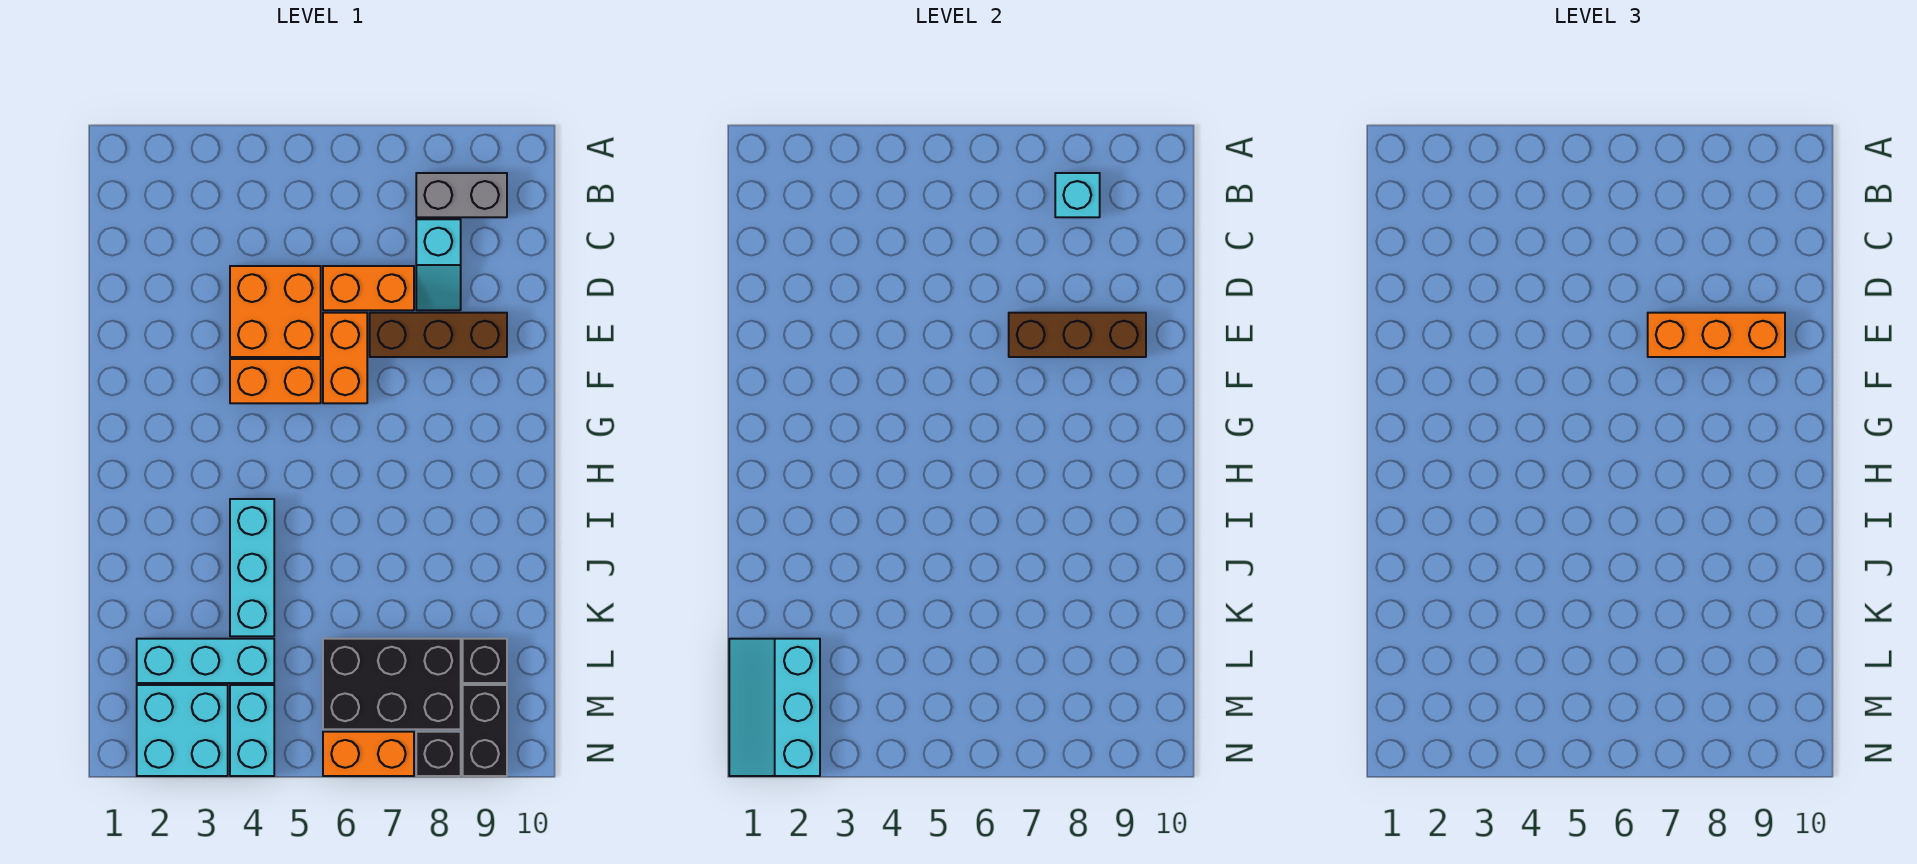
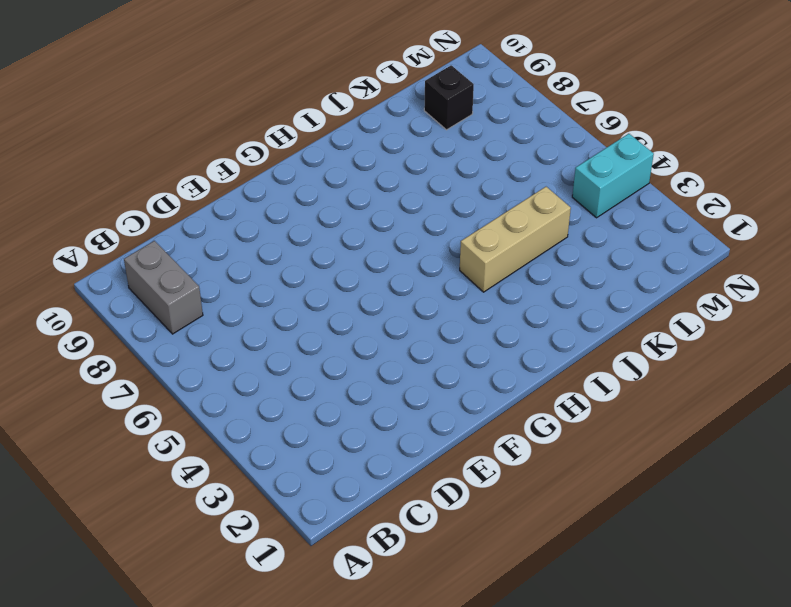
tan brick I4:K4 level 1 -> cyan brick I4:K4 level 1
none -> cyan slope C8:D8 level 1 top C
none -> orange brick D4:E5 level 1
none -> orange brick D6:D7 level 1

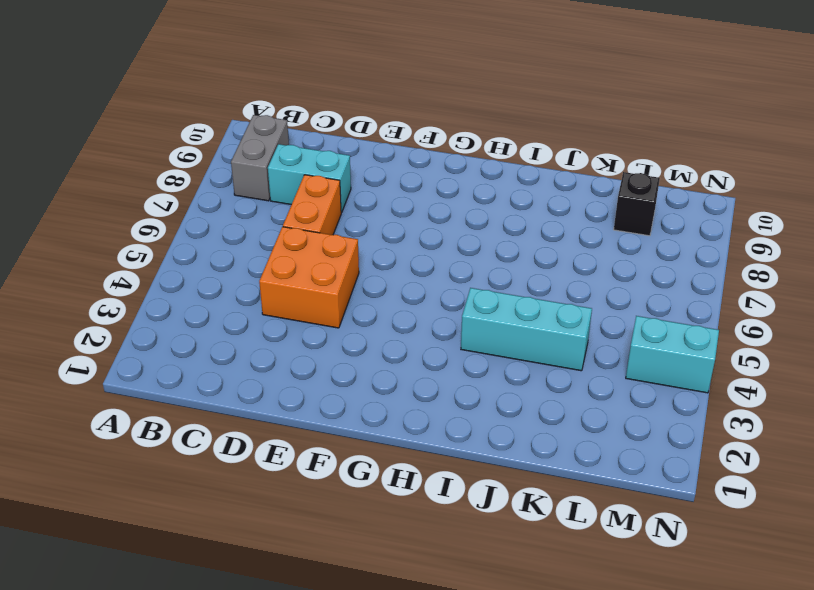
cyan brick C8:D8 level 1 -> cyan slope C8:D8 level 1 top C
none -> orange brick E6:F6 level 1
none -> brown brick E7:E9 level 1
none -> orange brick F4:F5 level 1

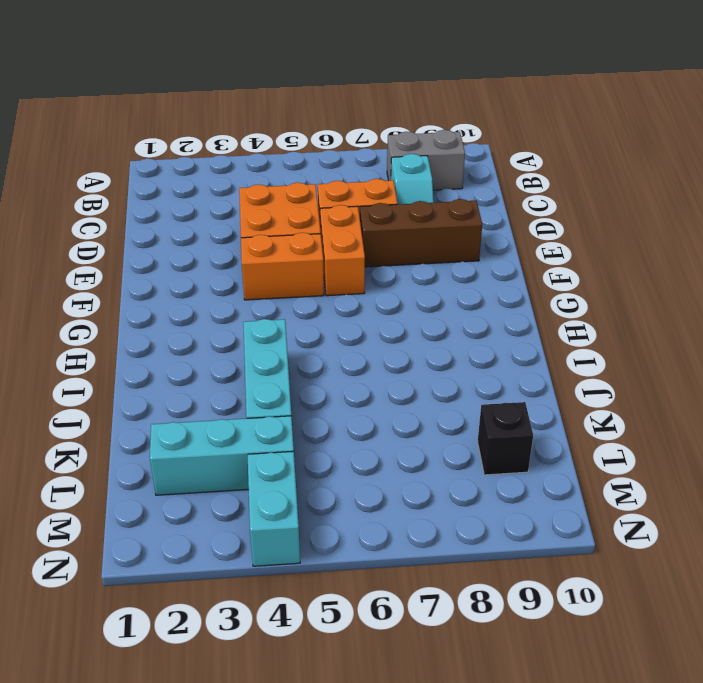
none -> black brick L6:M8 level 1
none -> cyan brick M2:N3 level 1
none -> black brick M9:N9 level 1

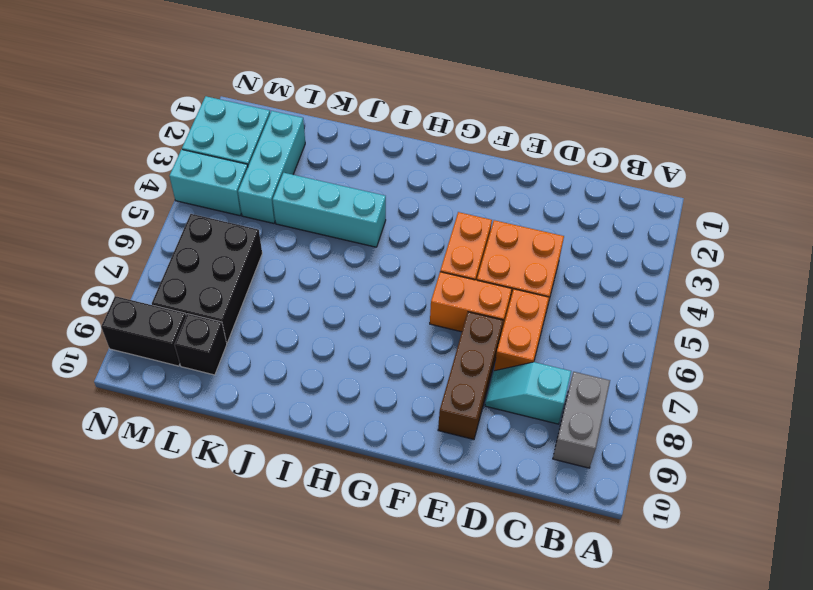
none -> orange brick N6:N7 level 1
none -> black brick N8 level 1
none -> cyan brick B8 level 2

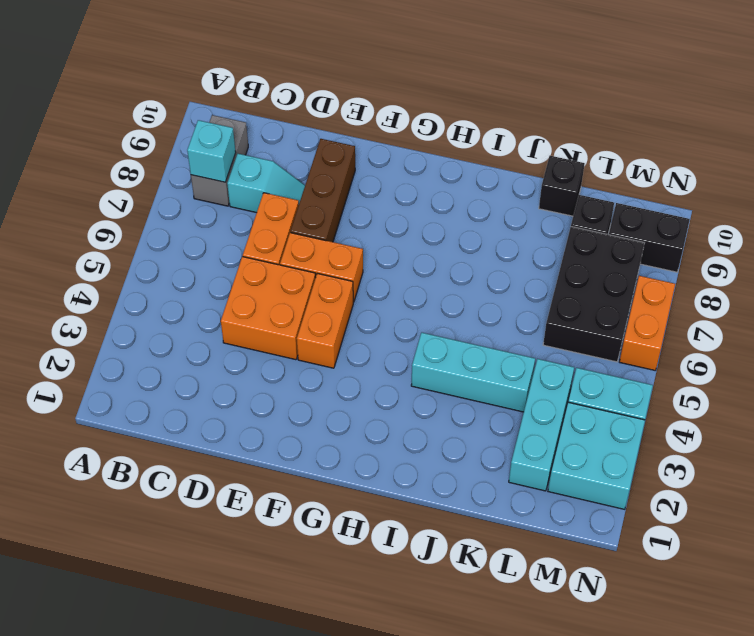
black brick K10 level 1 -> black brick N8 level 1
none -> brown brick E7:E9 level 2
none -> cyan slope L1:N2 level 2 top 2
none -> orange brick E7:E9 level 3

